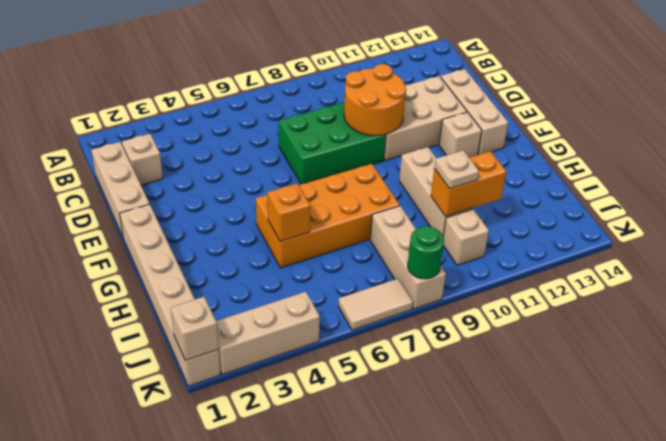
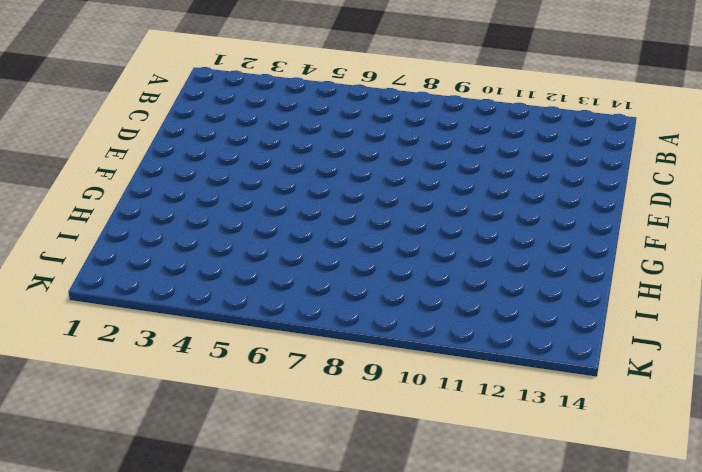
none -> tan brick C1:E1 level 1
none -> tan brick C2 level 1
none -> green brick D7:E9 level 1

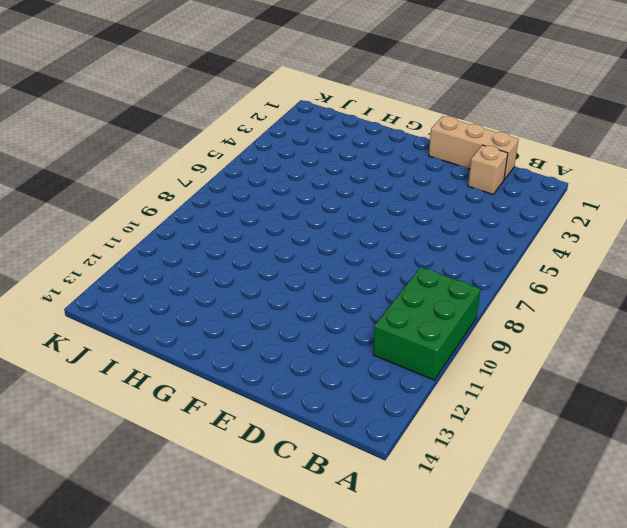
green brick A9:B11 level 1 -> green brick D7:E9 level 1
none -> tan brick D10:E12 level 1
none -> tan brick D13:F13 level 1
none -> tan brick F1:K1 level 1

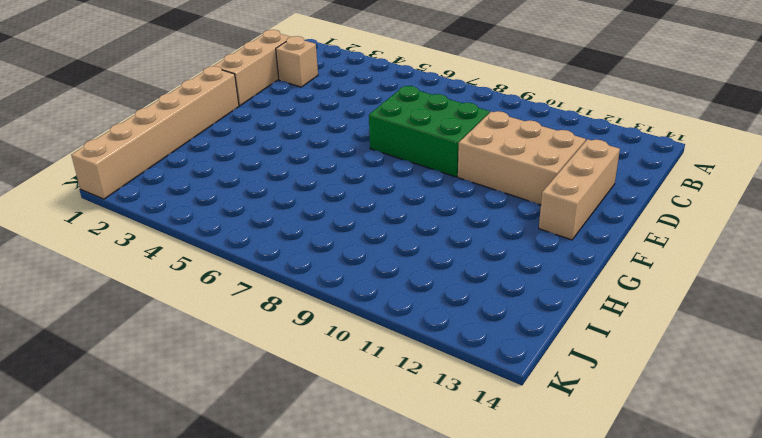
none -> tan brick F12 level 1
none -> orange brick G5:H8 level 1
none -> tan brick G10:I10 level 1

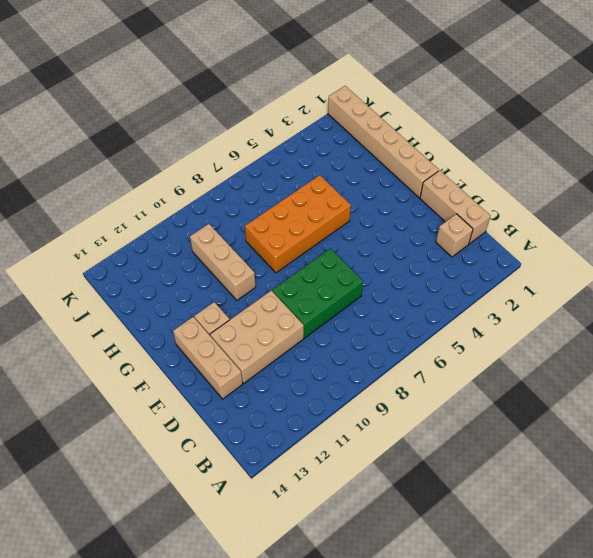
none -> tan brick I8:K8 level 1
none -> tan brick J10 level 1
none -> tan brick K2:K4 level 1

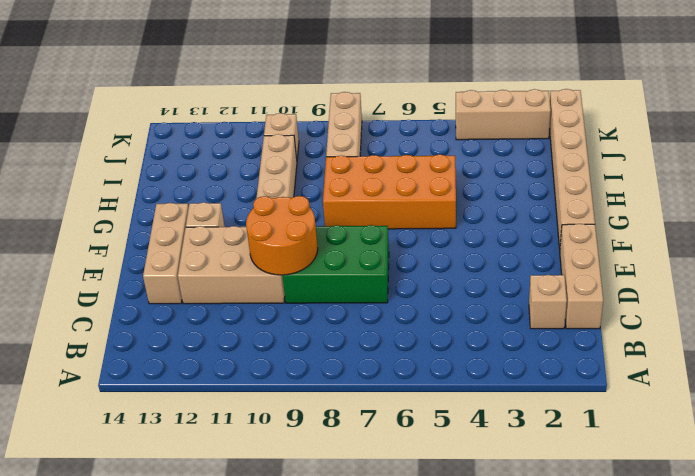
none -> tan tile K6:K7 level 1
none -> orange brick H5 level 2
none -> orange brick I10:I11 level 2

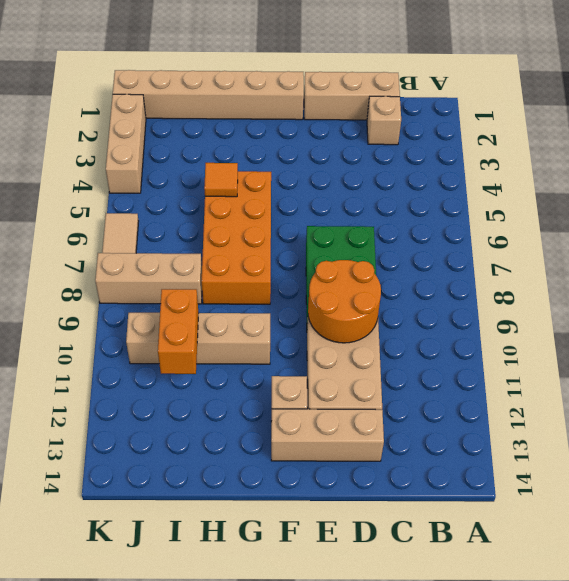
orange tile H5 level 2 -> orange brick H5 level 2
none -> tan brick K1 level 2
none -> green round brick K8 level 2
none -> tan plate I10 level 3

